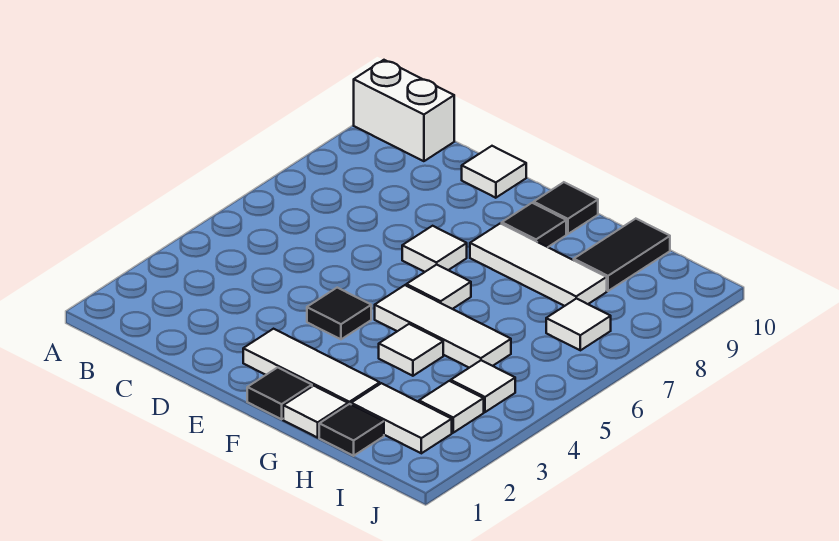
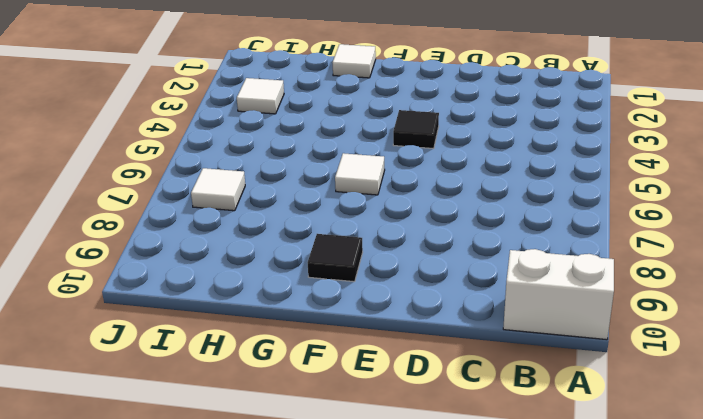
none -> white tile D10 level 1
none -> white tile E2:G2 level 1
none -> white tile E7 level 1

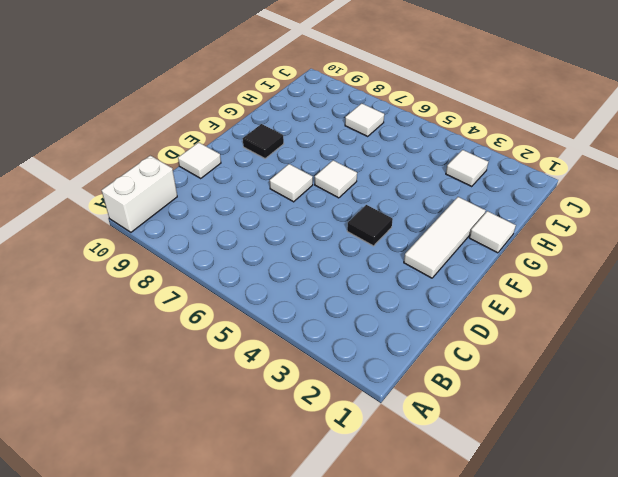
none -> black tile F1 level 1
none -> white tile F5:H5 level 1
none -> white tile F8:H8 level 1

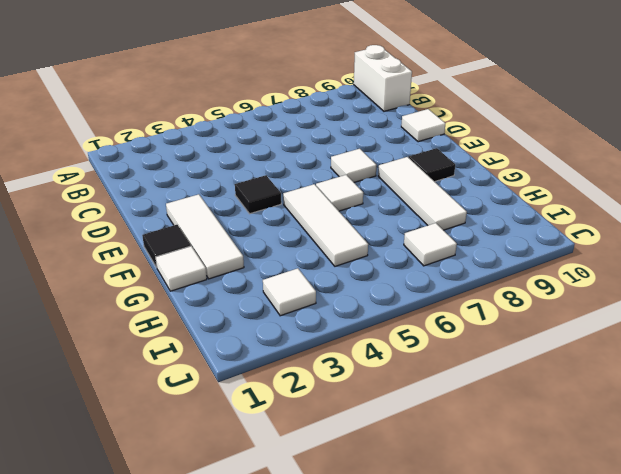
none -> black tile F10 level 1
none -> white tile G4 level 1
none -> black tile H1 level 1

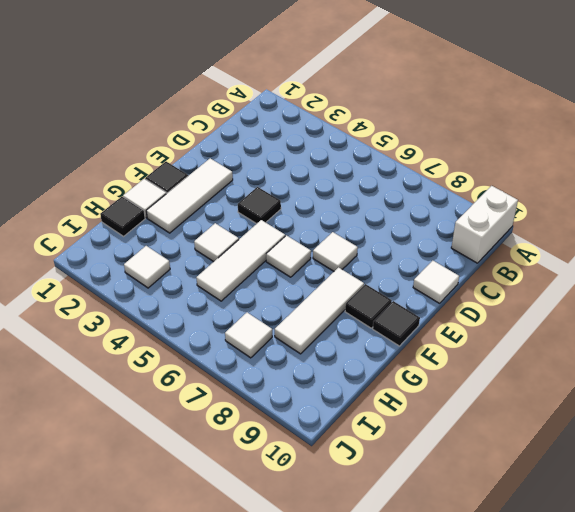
none -> white tile H2:I2 level 1
none -> black tile H9:H10 level 1
none -> white tile I4 level 1

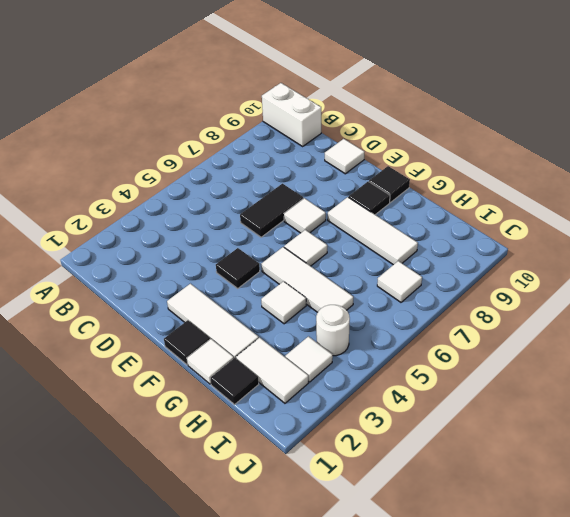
black tile D6:D7 level 1 -> black tile H9:H10 level 1
white round brick I4 level 1 -> white tile I4 level 1

